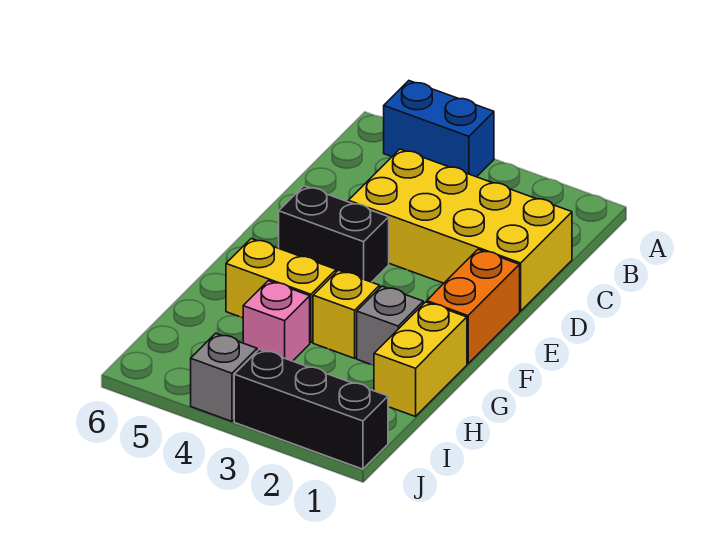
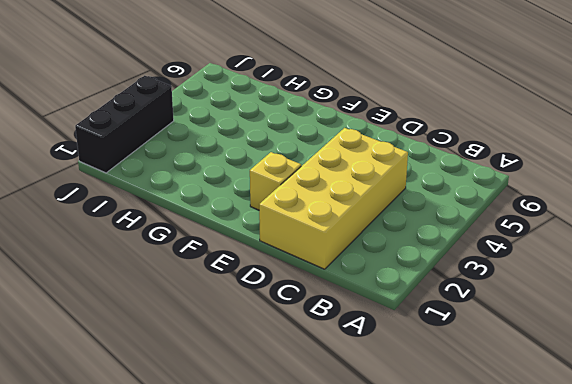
yellow brick E2 level 1 -> yellow brick G3 level 1
none -> blue brick A4:A5 level 1
none -> orange brick E1:F1 level 1

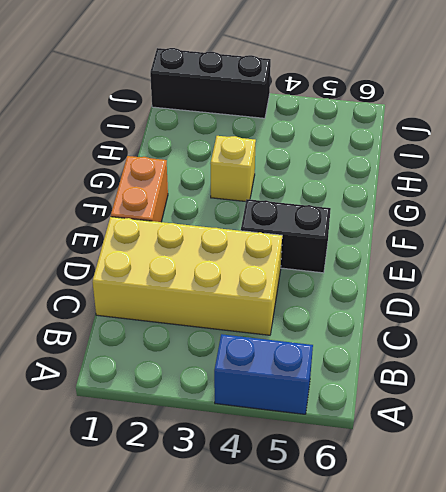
none -> yellow brick G1:H1 level 1
none -> grey brick G2 level 1

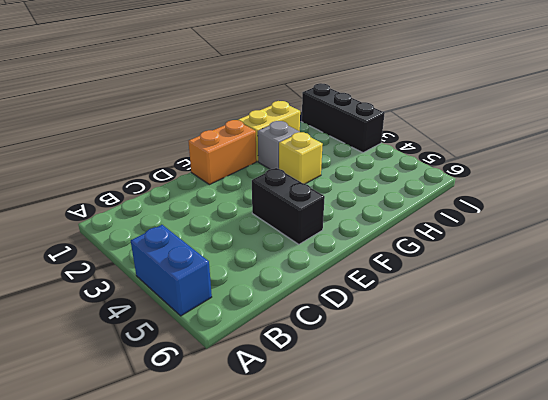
none -> yellow brick C1:D4 level 1
none -> yellow brick G4:G5 level 1

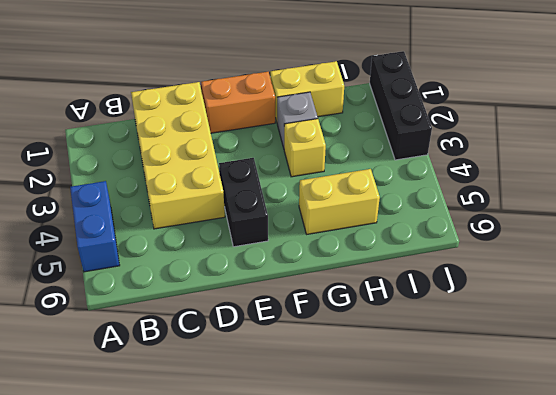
yellow brick G5:H5 level 1 -> yellow brick G4:G5 level 1
none -> pink brick H4 level 1
none -> grey brick J4 level 1

